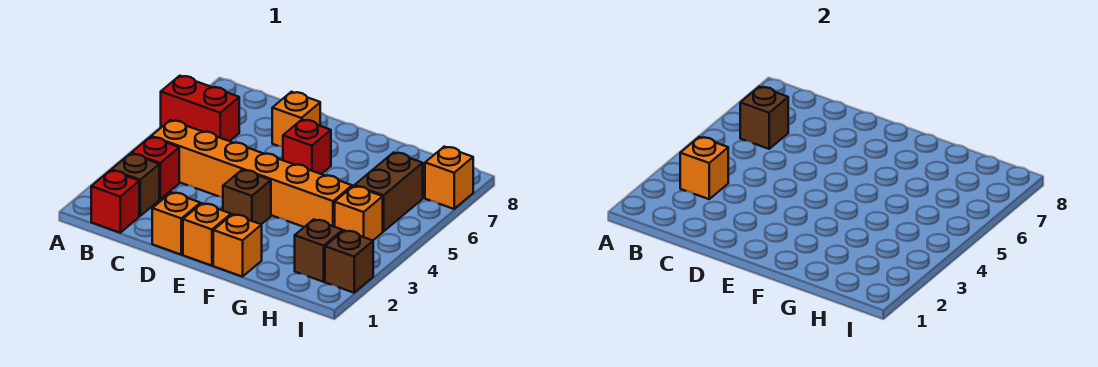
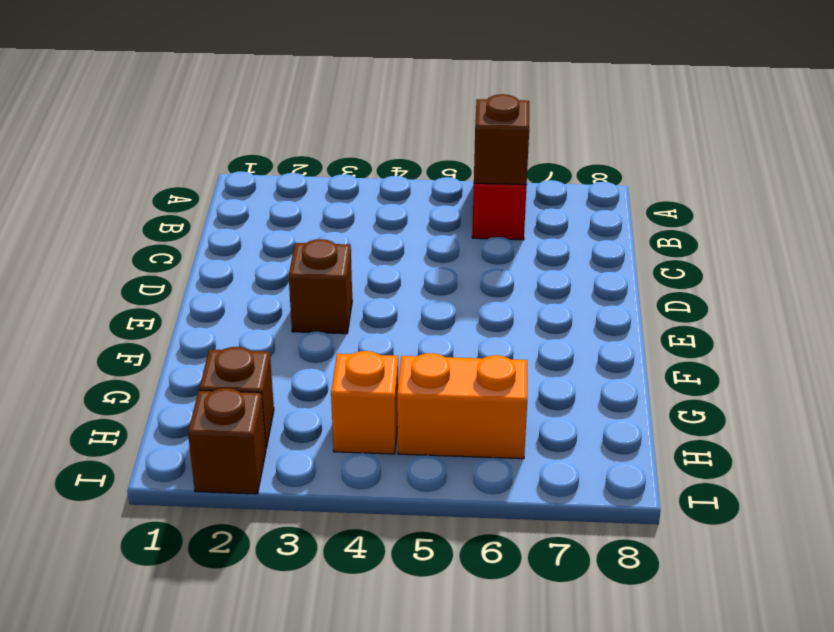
orange brick H5:H6 level 1 -> brown brick H5:H6 level 1
none -> red brick B1 level 1
none -> brown brick B2 level 1
none -> red brick B3 level 1

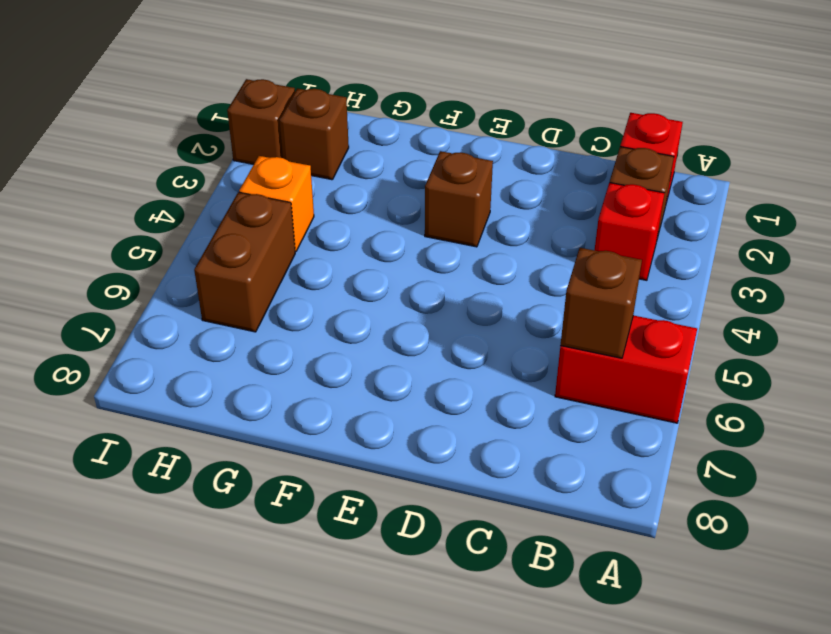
none -> orange brick B4:G4 level 1
none -> orange brick D1 level 1
none -> orange brick D7 level 1

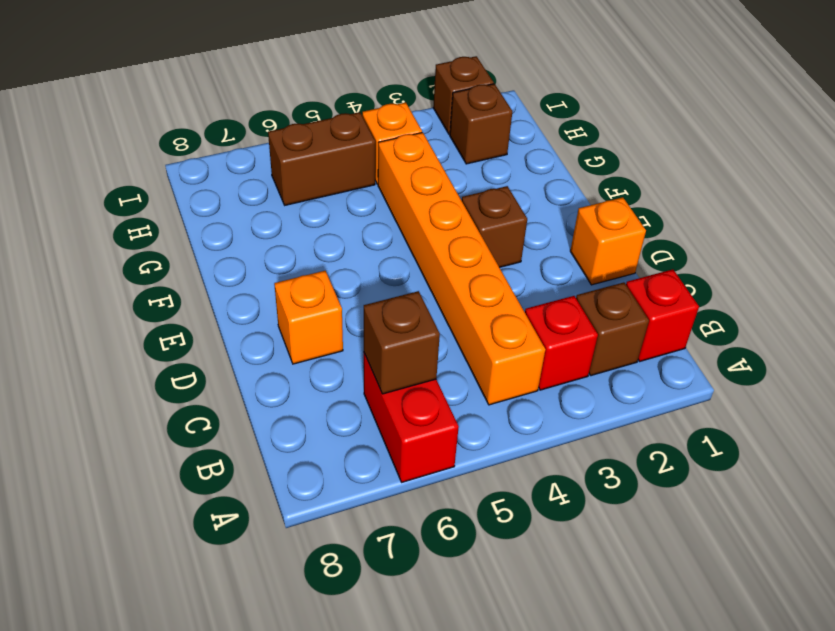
none -> orange brick E1 level 1
none -> red brick E6 level 1
none -> orange brick F1 level 1

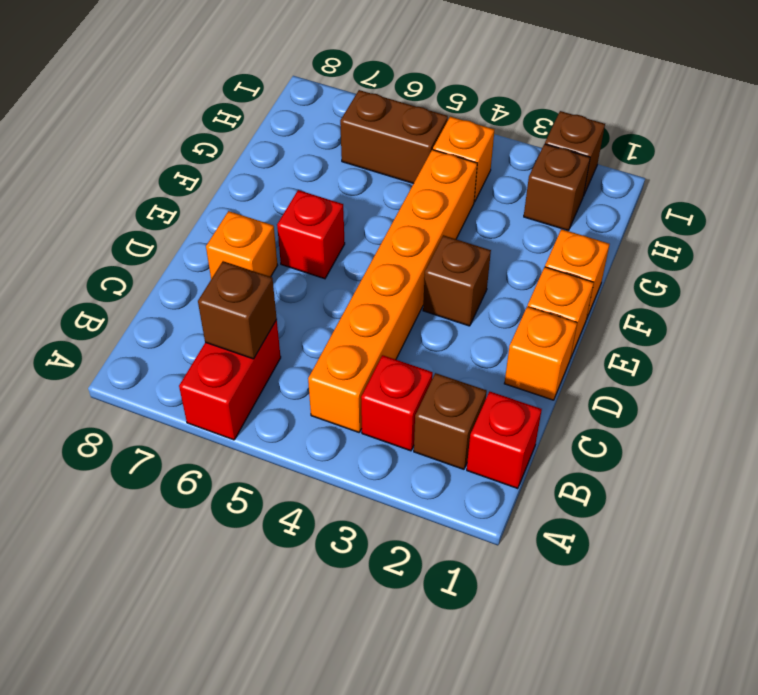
none -> orange brick I7 level 1
none -> orange brick B3 level 2

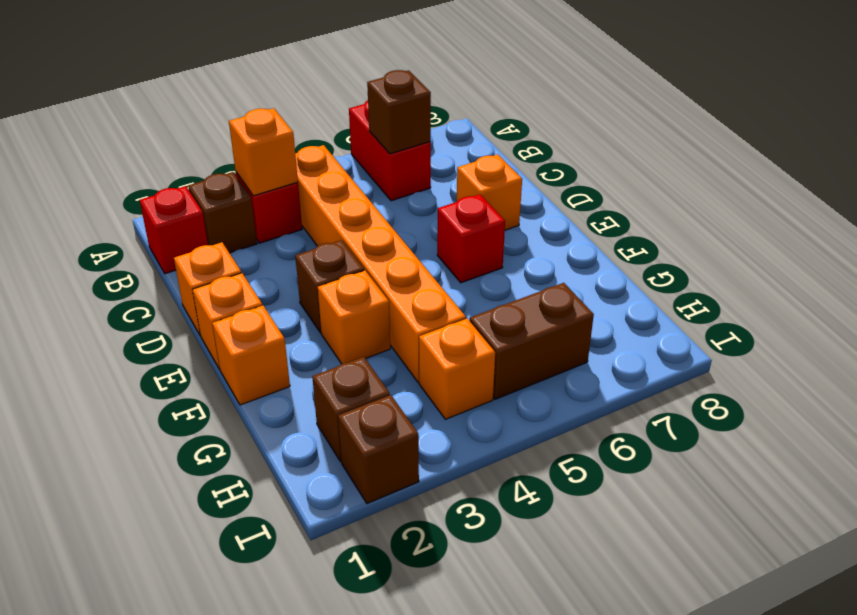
orange brick F3 level 1 -> orange brick I7 level 1

